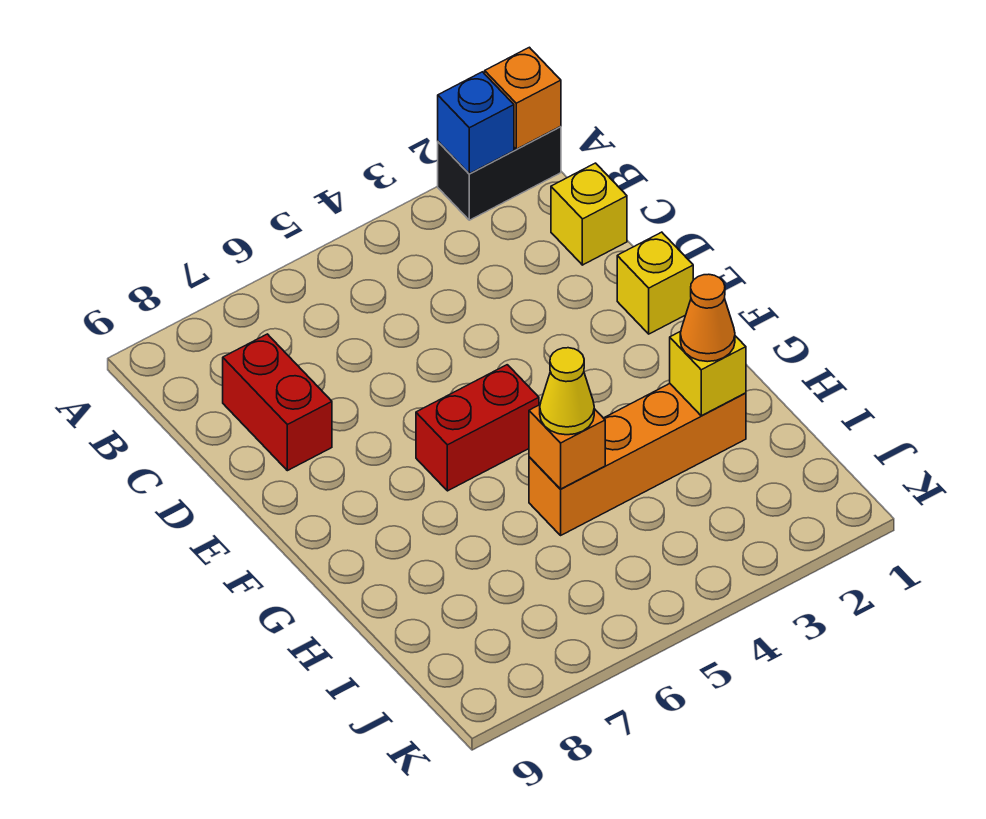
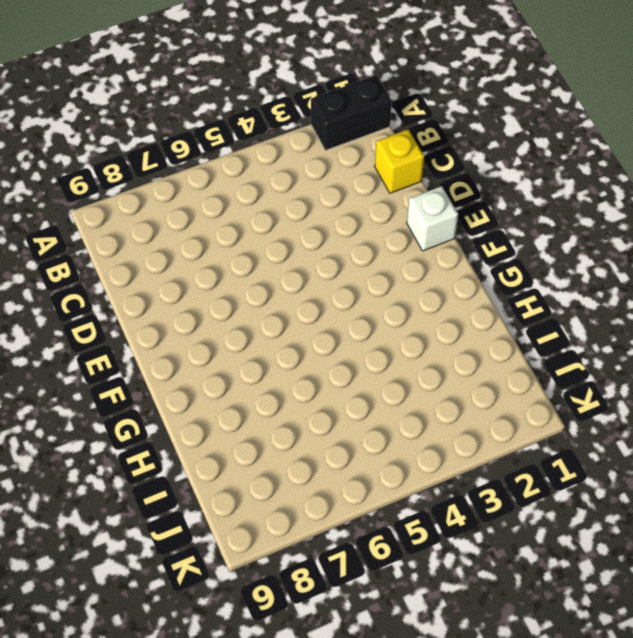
white brick E1 level 1 -> yellow brick E1 level 1
none -> red brick C8:D8 level 1
none -> red brick F5:F6 level 1
none -> orange brick H2:H5 level 1

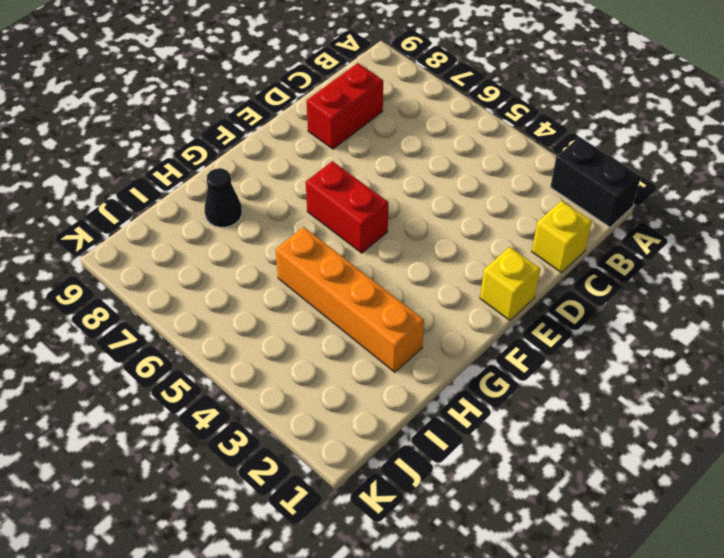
black cone H8 level 1 -> none
none -> orange brick A1 level 2
none -> blue brick A2 level 2
none -> yellow brick H2 level 2

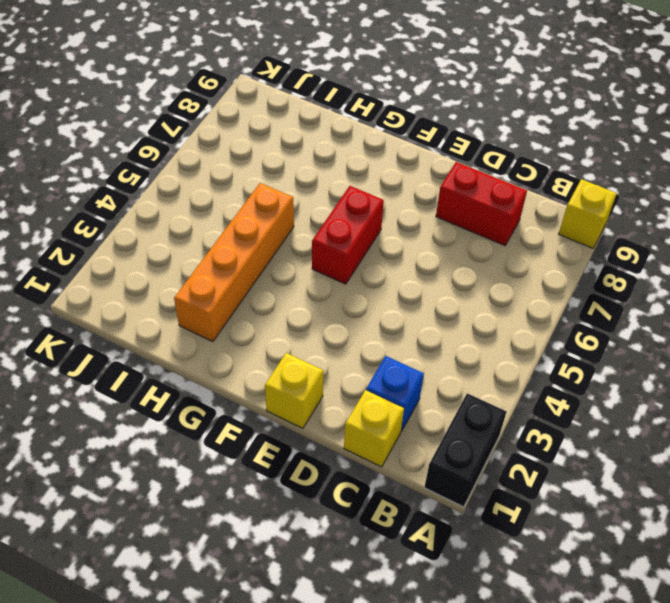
yellow brick A9 level 1 -> yellow brick H2 level 2
blue brick C2 level 1 -> blue brick A2 level 2
none -> orange brick A1 level 2
none -> orange brick H5 level 2
none -> orange cone H2 level 3

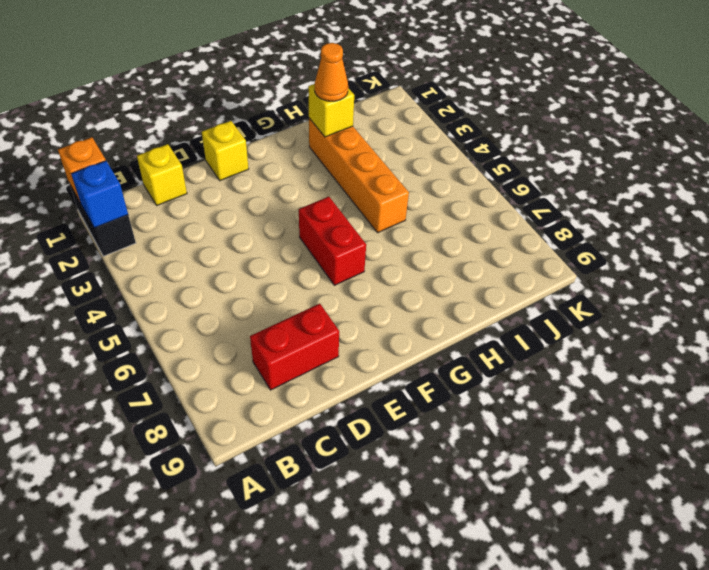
none -> orange brick H5 level 2
none -> yellow cone H5 level 3

